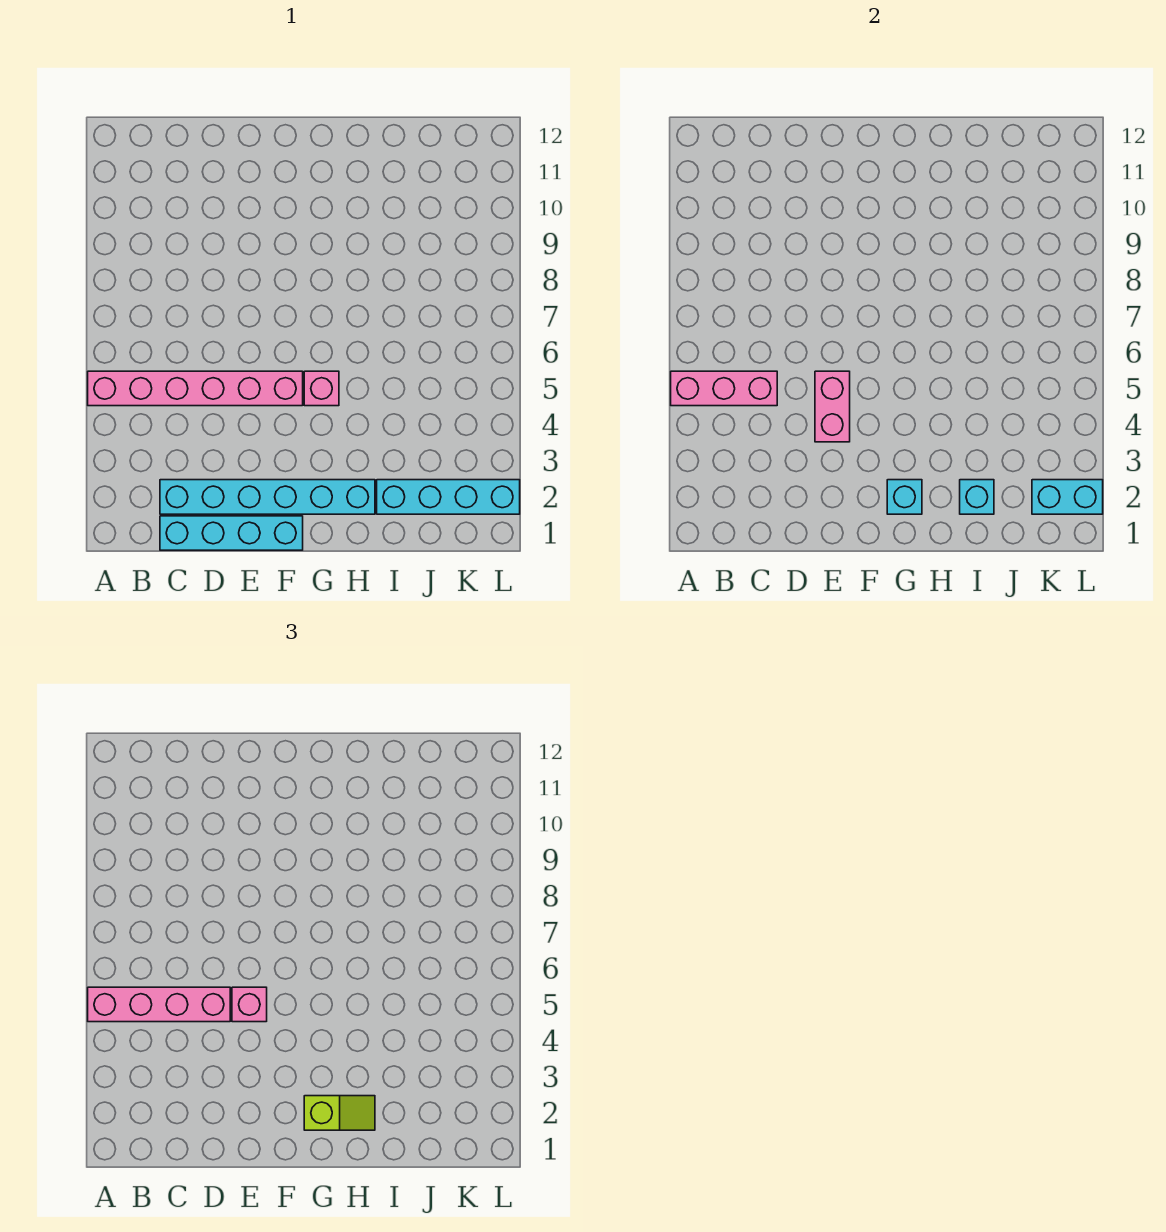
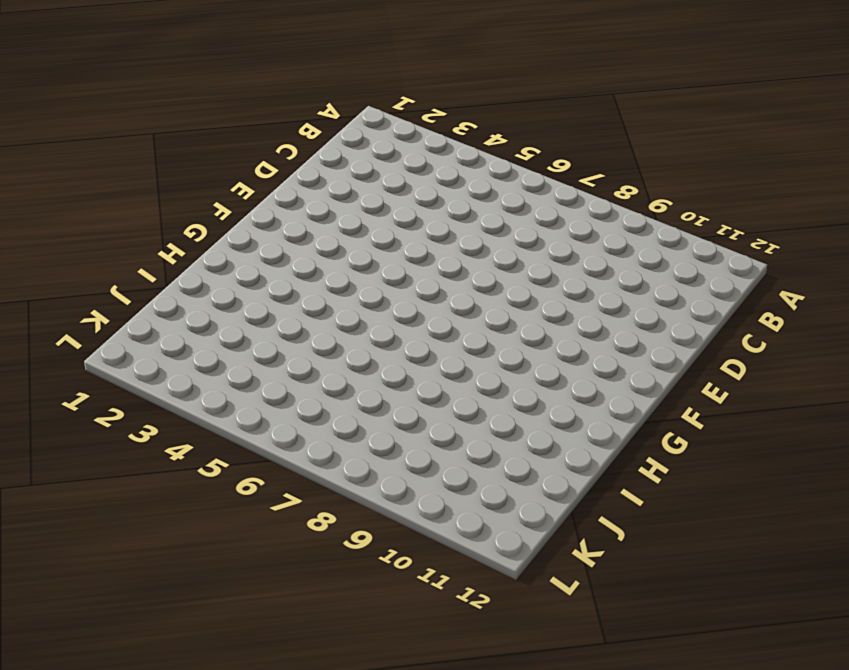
none -> pink brick A5:F5 level 1
none -> cyan brick C1:F1 level 1
none -> cyan brick C2:H2 level 1

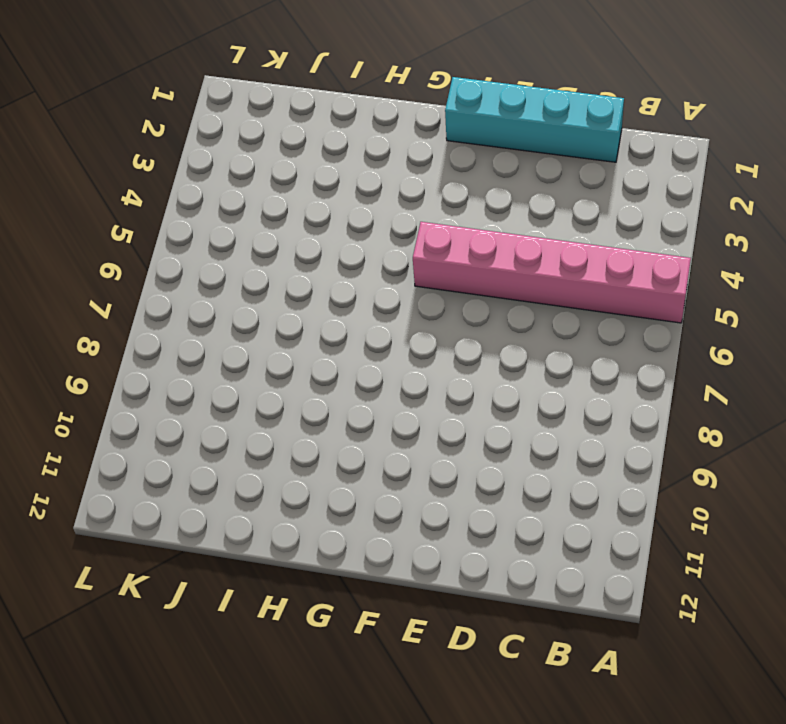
none -> cyan brick C2:H2 level 1
none -> pink brick G5 level 1
none -> cyan brick I2:L2 level 1

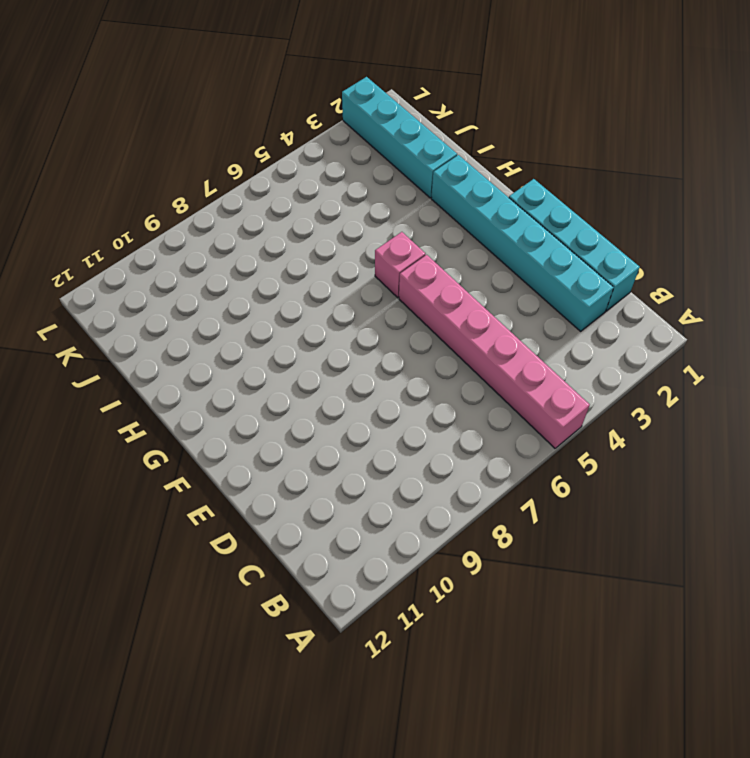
none -> pink brick A5:C5 level 2
none -> pink brick E4:E5 level 2
none -> cyan brick G2 level 2

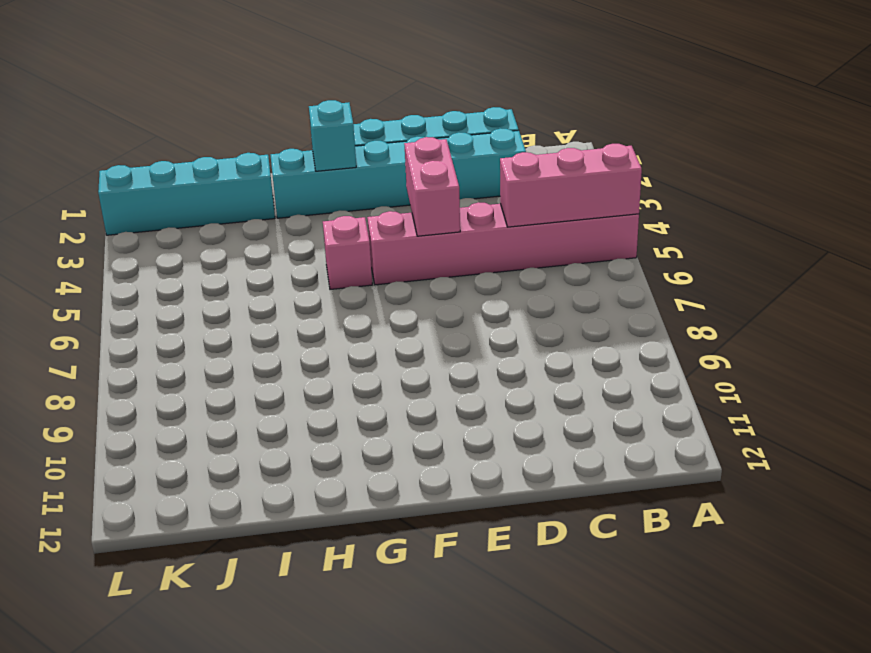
none -> cyan brick I2 level 2
none -> cyan brick K2:L2 level 2
none -> pink brick A5:D5 level 3

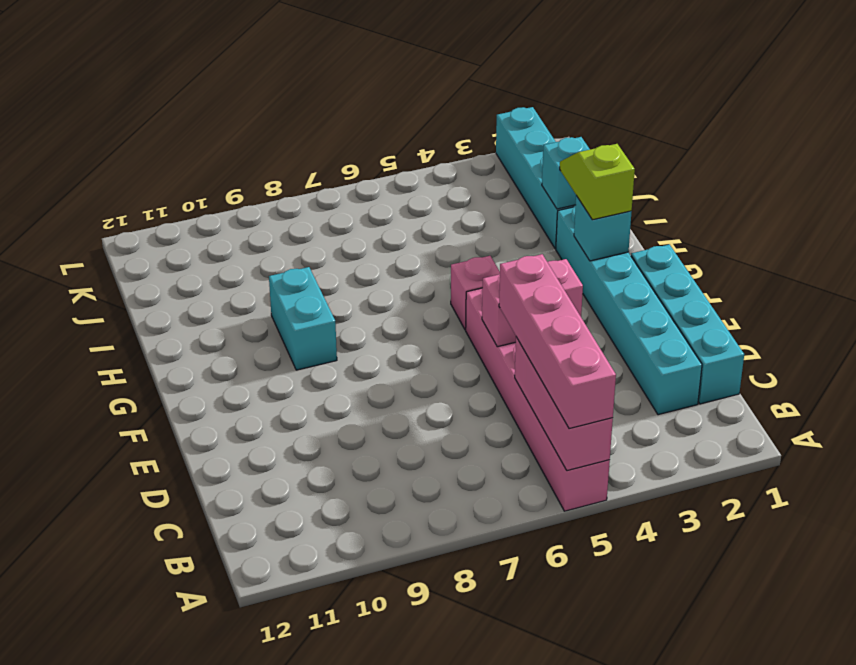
cyan brick G9:H9 level 1 -> cyan brick K2:L2 level 2
none -> pink brick E5 level 3

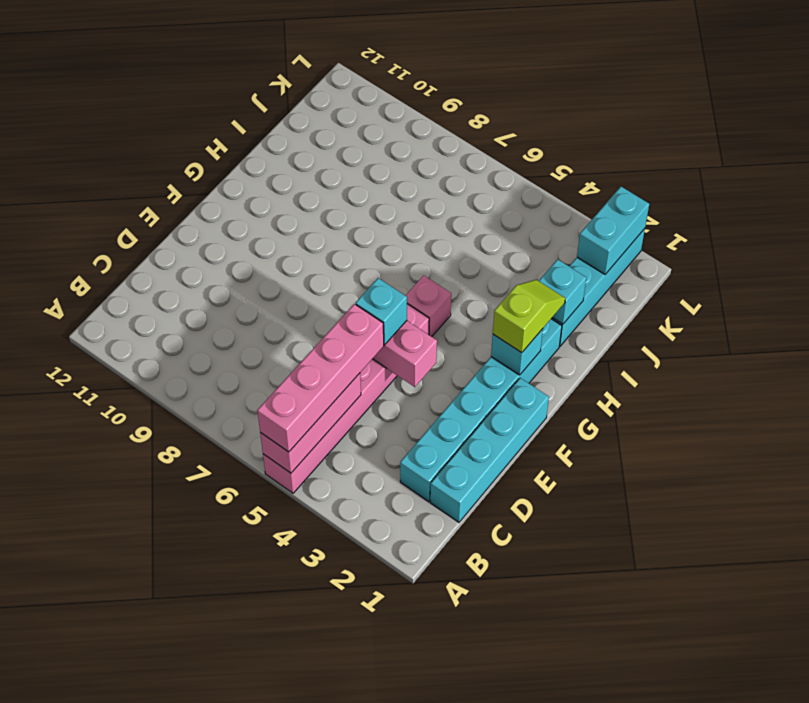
cyan brick E5 level 3 -> pink brick E5 level 3

